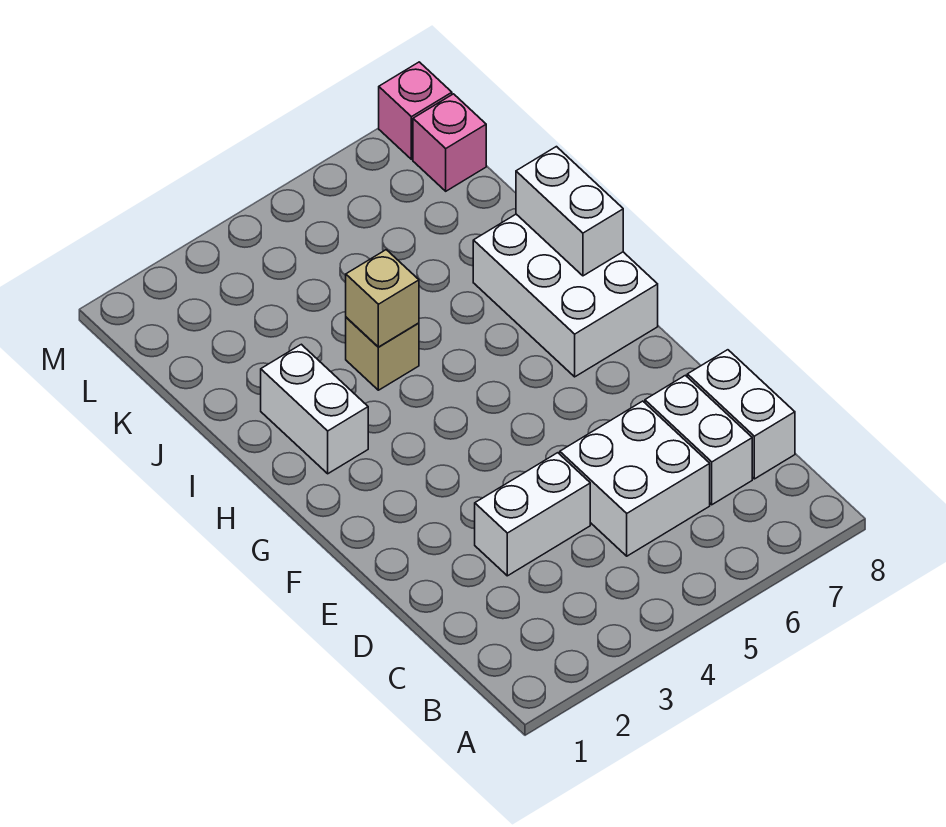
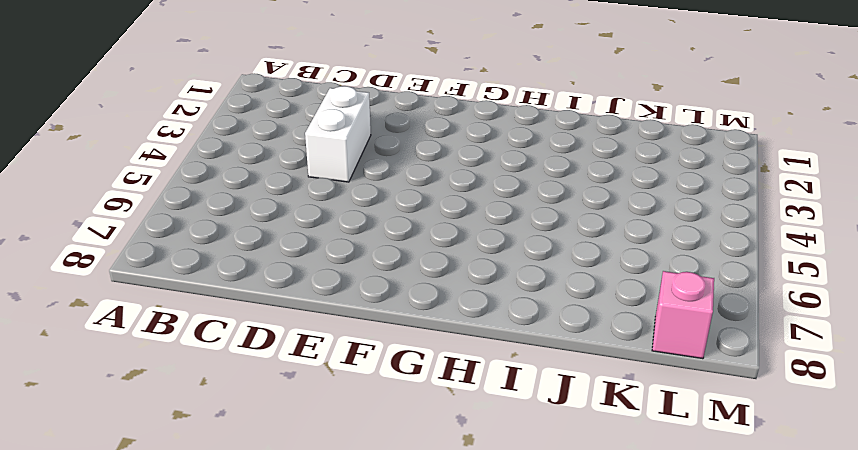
none -> white brick C5:D6 level 1
none -> white brick C7:D7 level 1

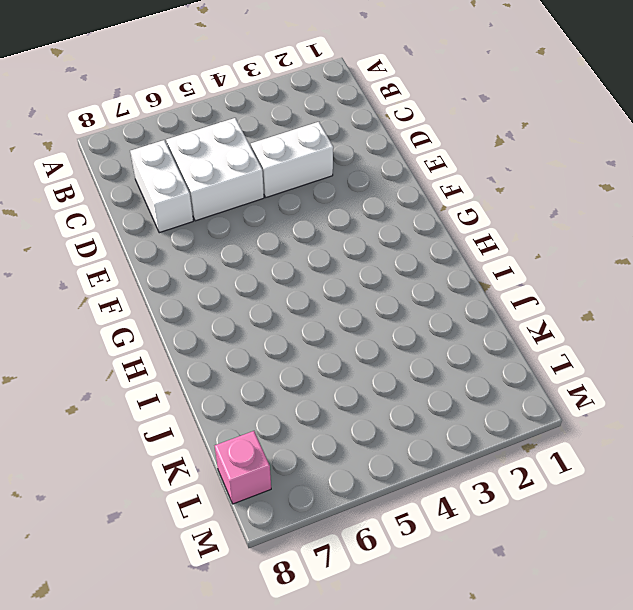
none -> white brick C8:D8 level 1
none -> white brick G7:I8 level 1

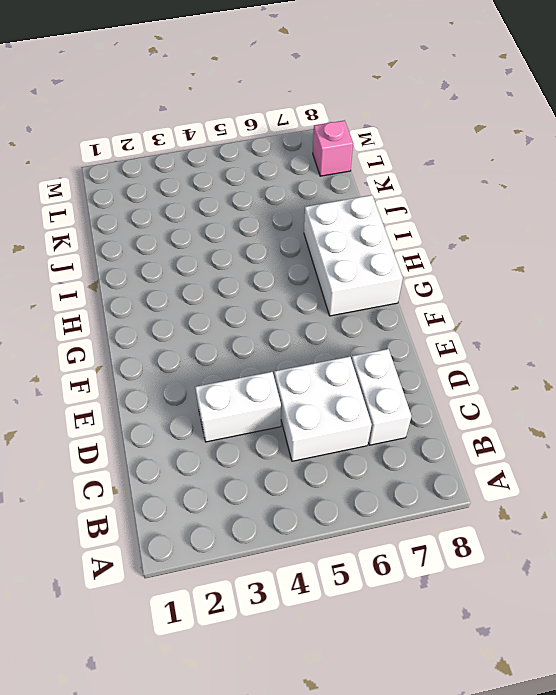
none -> white brick C8:D8 level 1
none -> white brick H2:I2 level 1

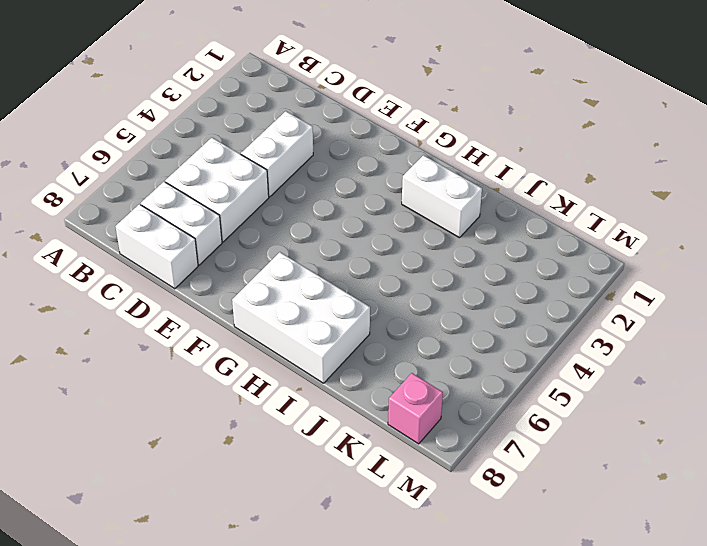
none -> tan brick I4 level 1
none -> pink brick M8 level 1

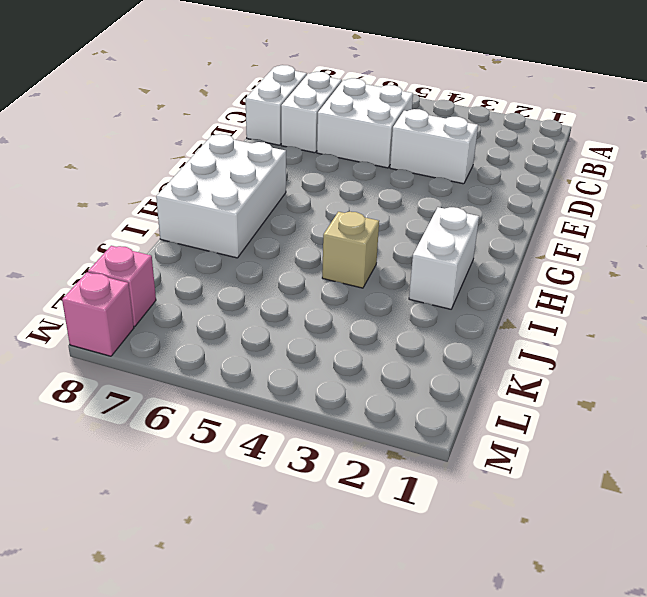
none -> white brick H8:I8 level 2
none -> tan brick I4 level 2

